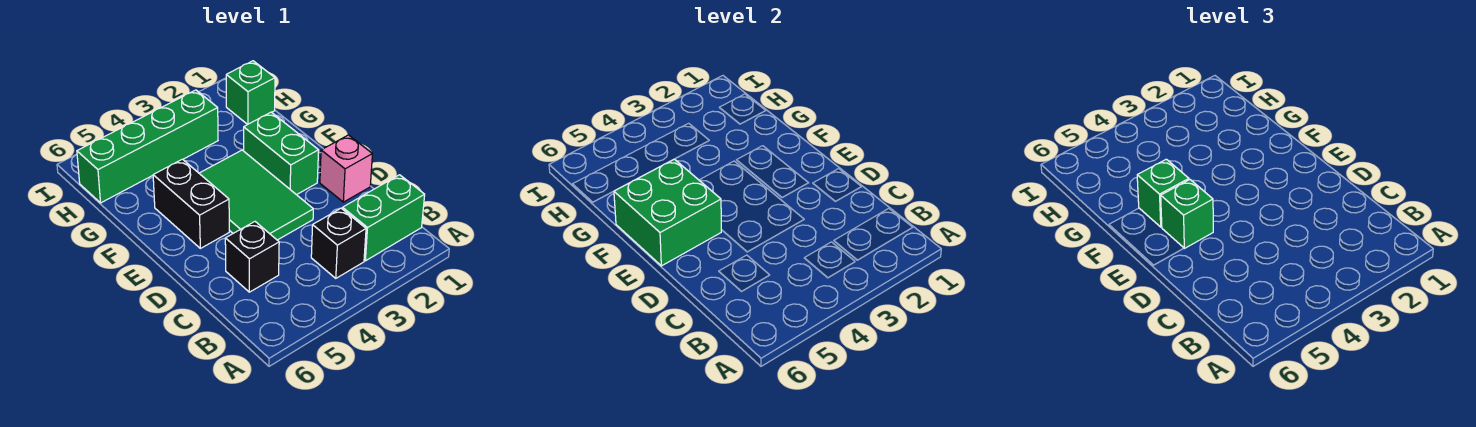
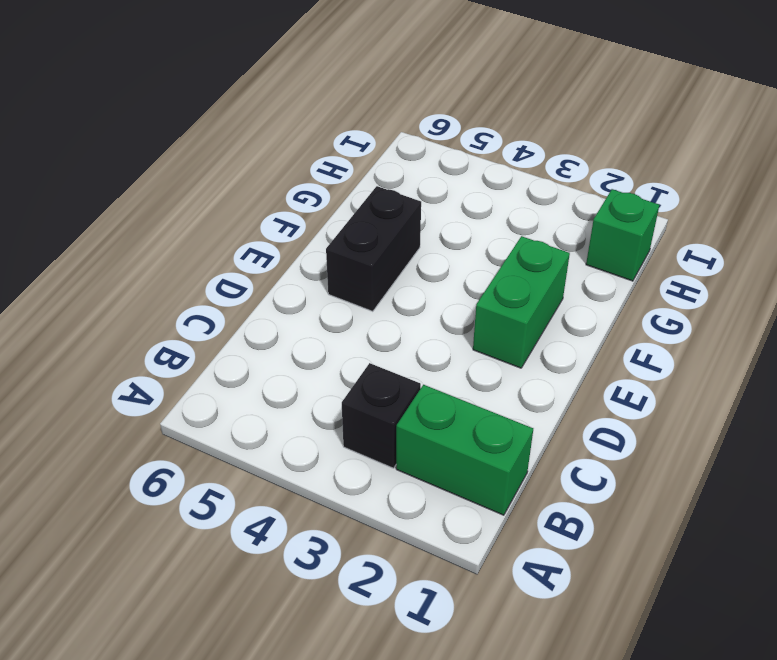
none -> black brick C5 level 1
none -> pink brick D1 level 1
none -> green tile D3:F4 level 1

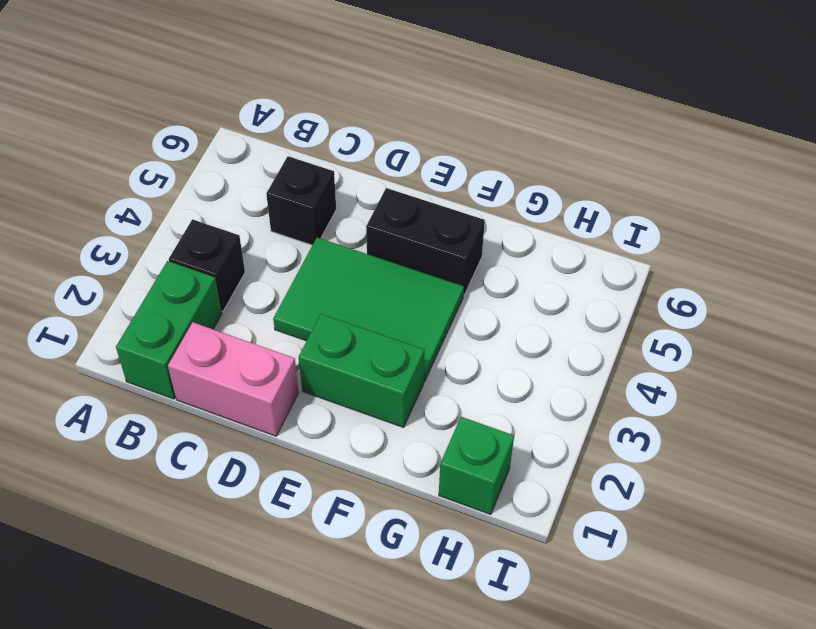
pink brick C1:D1 level 1 -> pink brick D1 level 1
none -> green brick H3:H6 level 1
none -> green brick E5:F6 level 2
none -> green brick E5 level 3

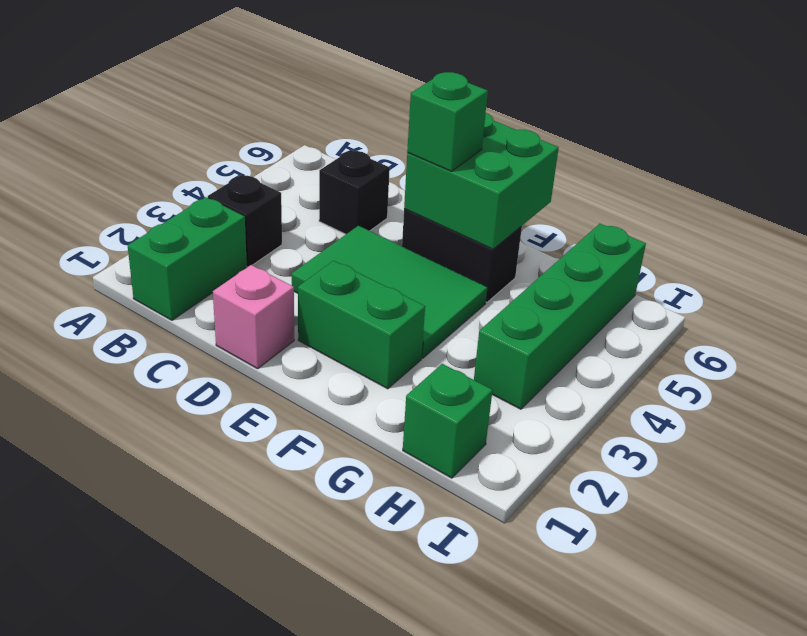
none -> green brick F5 level 3

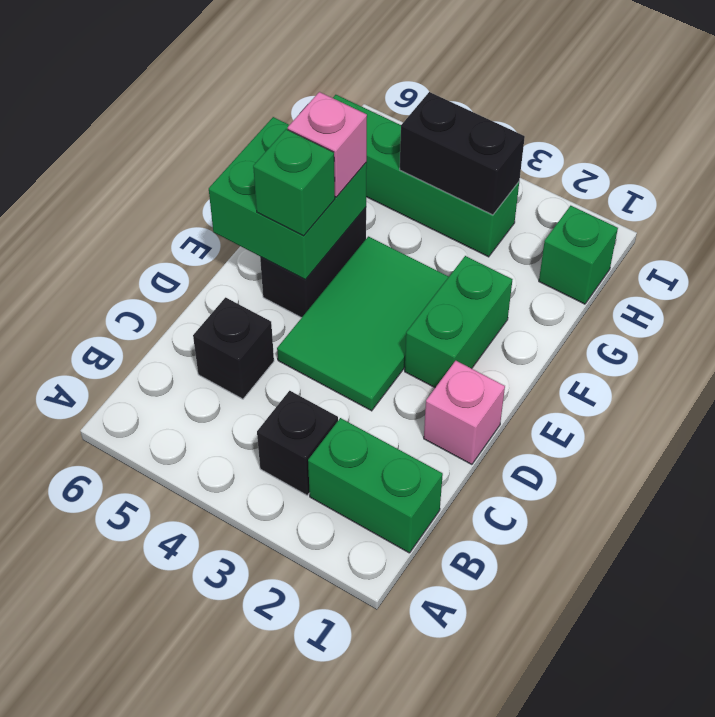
pink brick F5 level 3 -> green brick F5 level 3
black brick H3:H4 level 2 -> none

